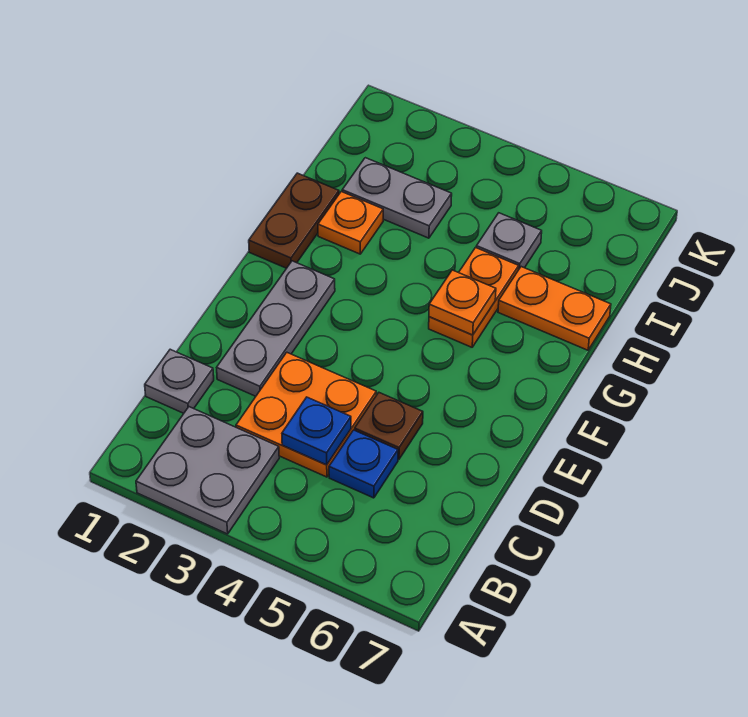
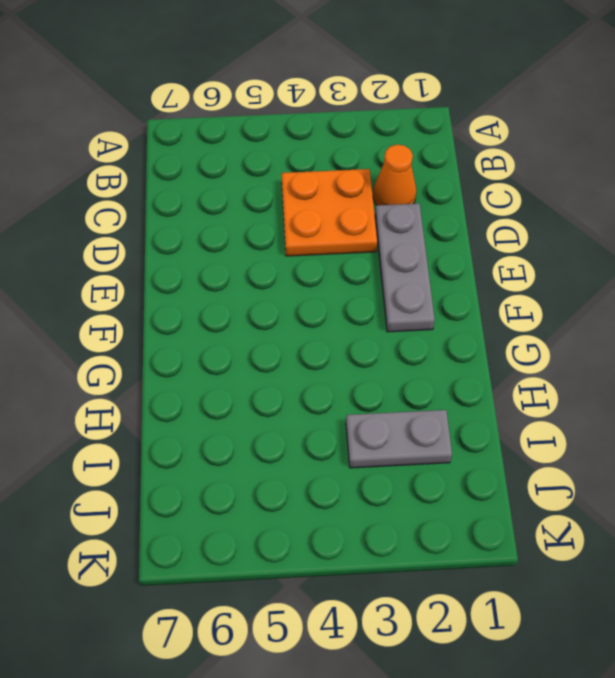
orange cone C2 level 1 -> none
none -> grey plate A2:B3 level 1
none -> grey plate C1 level 1
none -> blue plate C5 level 1

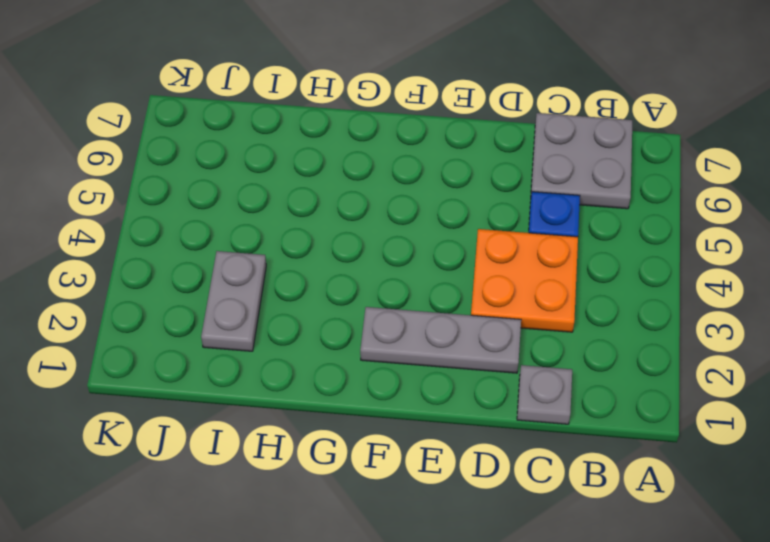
grey plate B6:C7 level 1 -> grey plate A2:B3 level 1
none -> brown plate D5 level 1
none -> brown plate G1:H1 level 1
none -> orange plate G5:H5 level 1

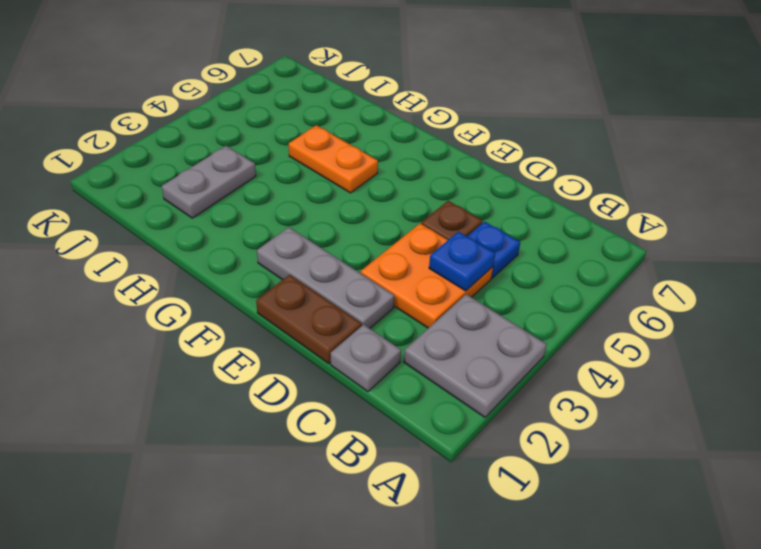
brown plate D1:E1 level 1 -> brown plate G1:H1 level 1
none -> orange plate H2 level 1
none -> orange plate H6:H7 level 1
none -> grey plate I5 level 1

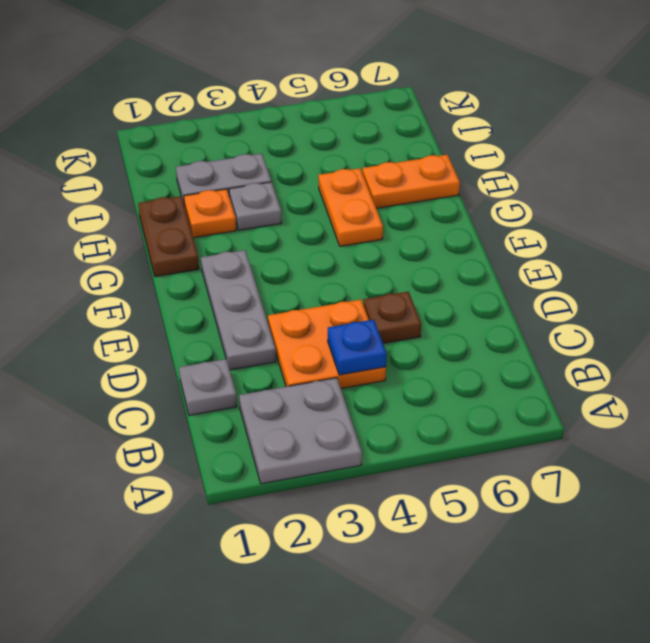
grey plate H3 level 1 -> grey plate I5 level 1
none -> blue plate C5 level 1
none -> orange plate G5 level 2

